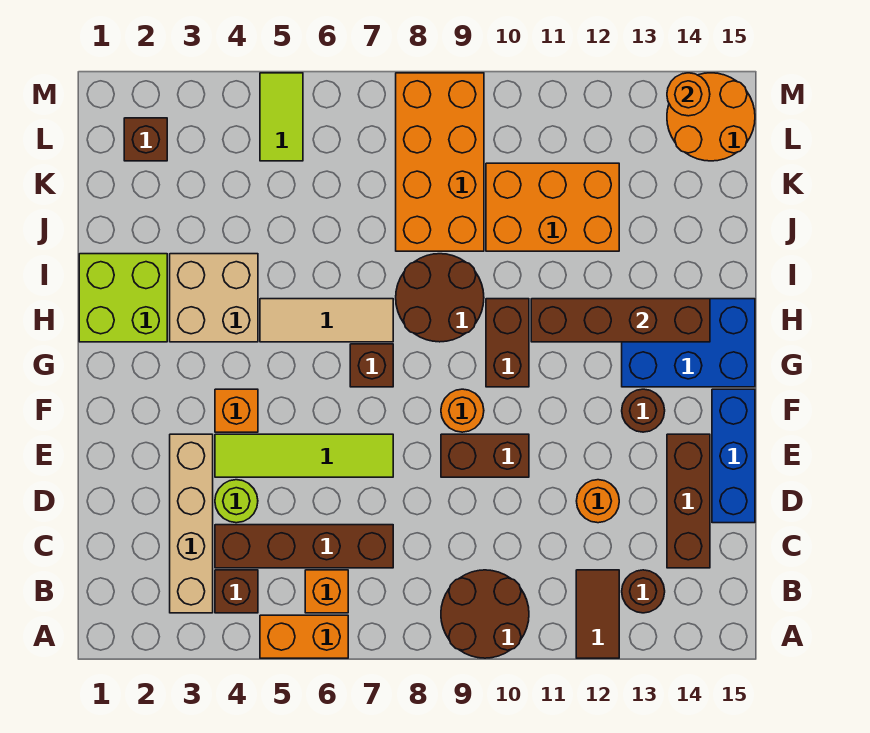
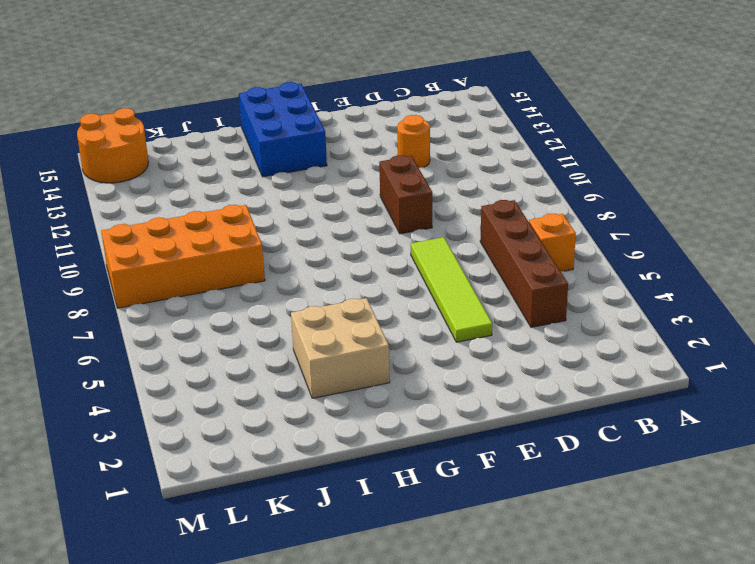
none -> orange brick A5:A6 level 1
none -> brown round brick A9:B10 level 1
none -> brown tile A12:B12 level 1
none -> tan brick B3:E3 level 1

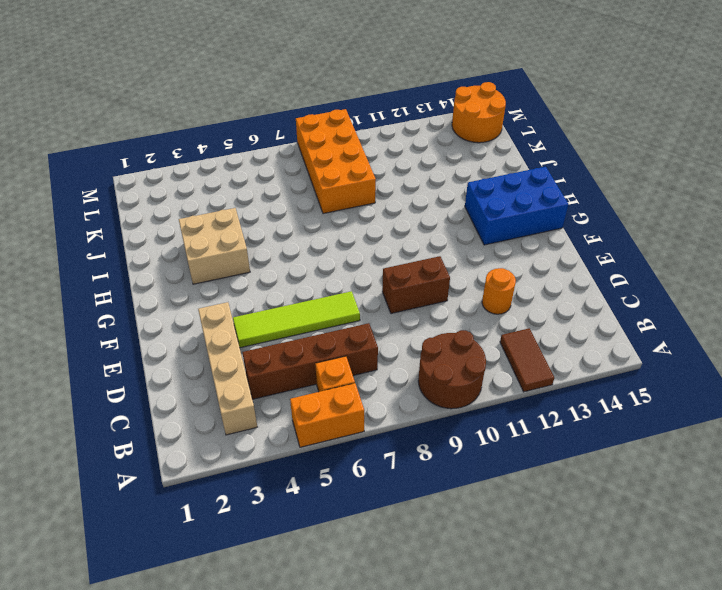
none -> brown brick B4 level 1
none -> brown round brick B13 level 1
none -> brown brick C14:E14 level 1
none -> lime round brick D4 level 1

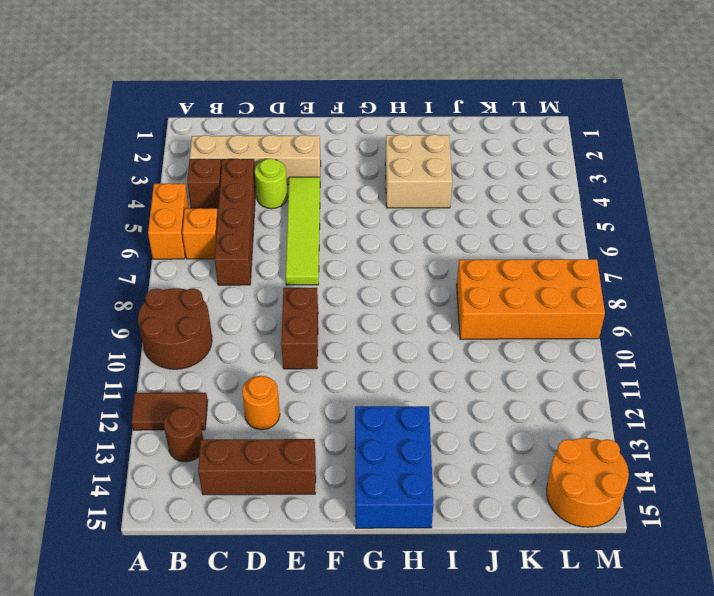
none -> blue brick D15:F15 level 1
none -> orange brick F4 level 1
none -> orange round brick F9 level 1
none -> brown round brick F13 level 1

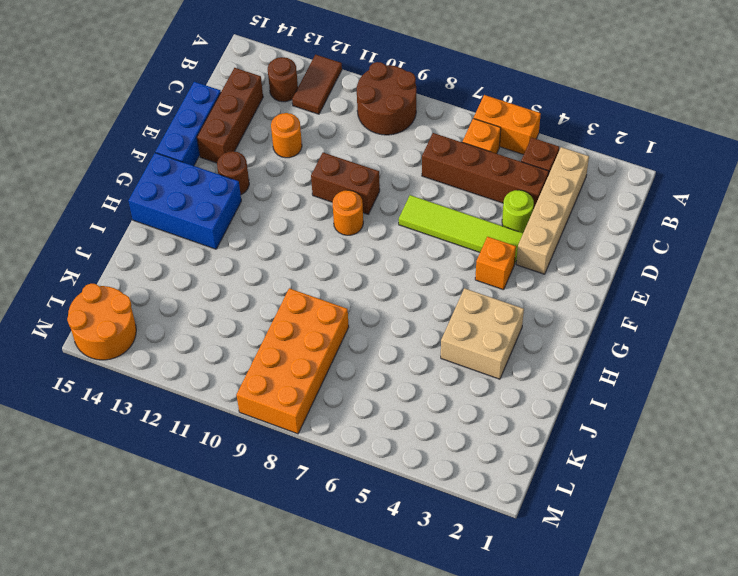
none -> brown brick G7 level 1
none -> brown brick G10:H10 level 1
none -> lime brick H1:I2 level 1
none -> tan tile H5:H7 level 1

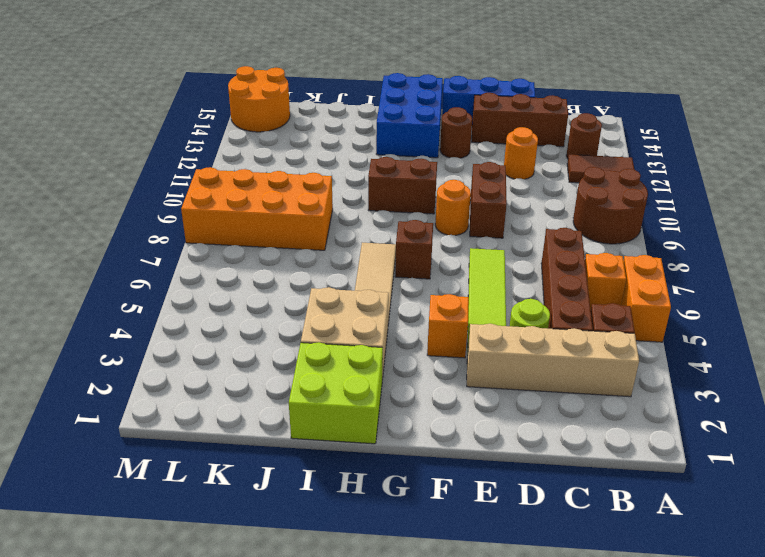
none -> brown round brick H8:I9 level 1
none -> orange brick J10:K12 level 1
none -> brown brick L2 level 1
none -> lime tile L5:M5 level 1

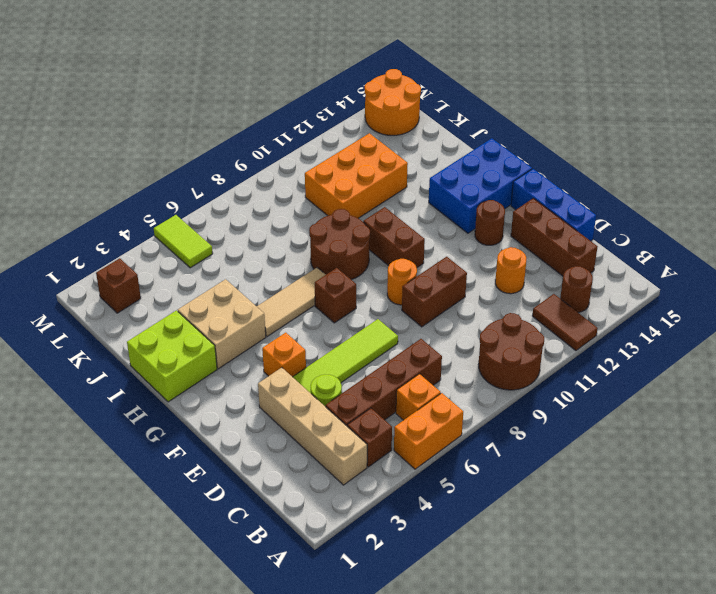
none -> orange brick J8:M9 level 1
none -> brown brick H11:H14 level 2
none -> orange round brick M14 level 2

